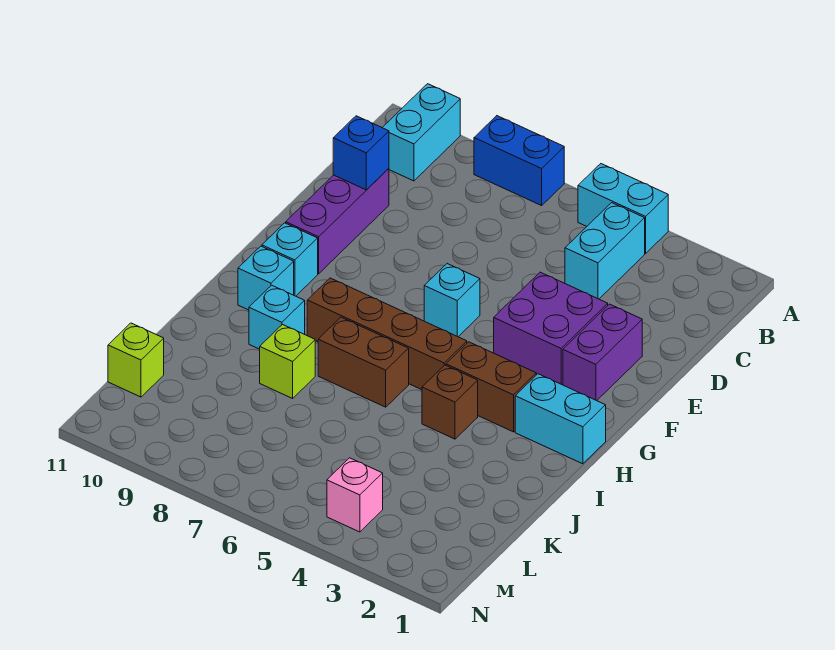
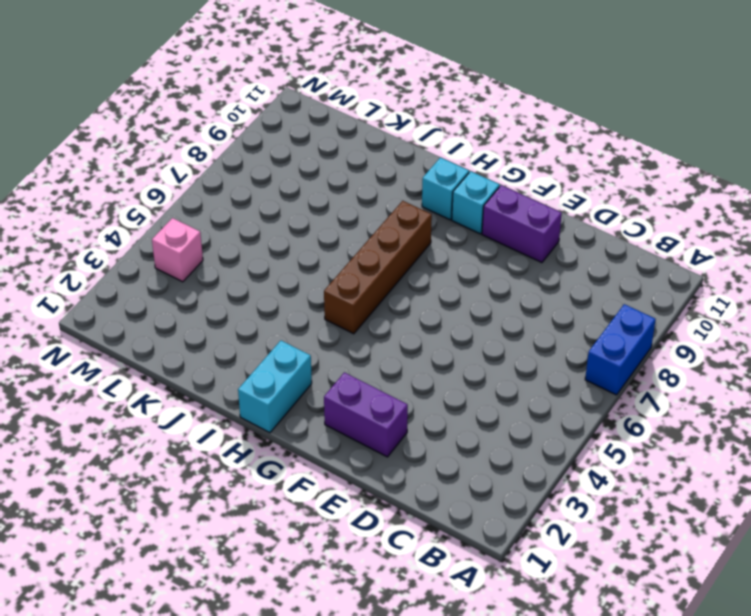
purple brick E10:F10 level 1 -> purple brick D10:F10 level 1
none -> cyan brick A4:A5 level 1
none -> cyan brick A10:B10 level 1
none -> cyan brick B4:C4 level 1

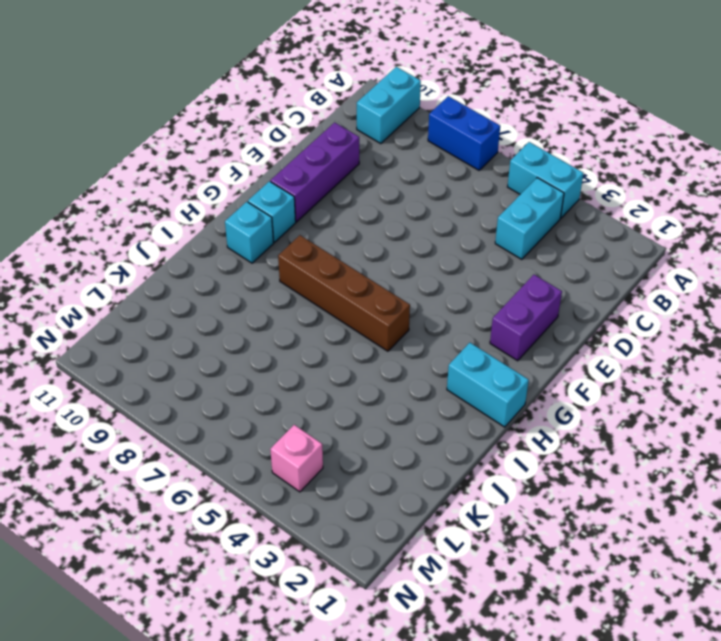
none -> purple brick E3:F4 level 1
none -> cyan brick F6 level 1
none -> brown brick H3:H4 level 1

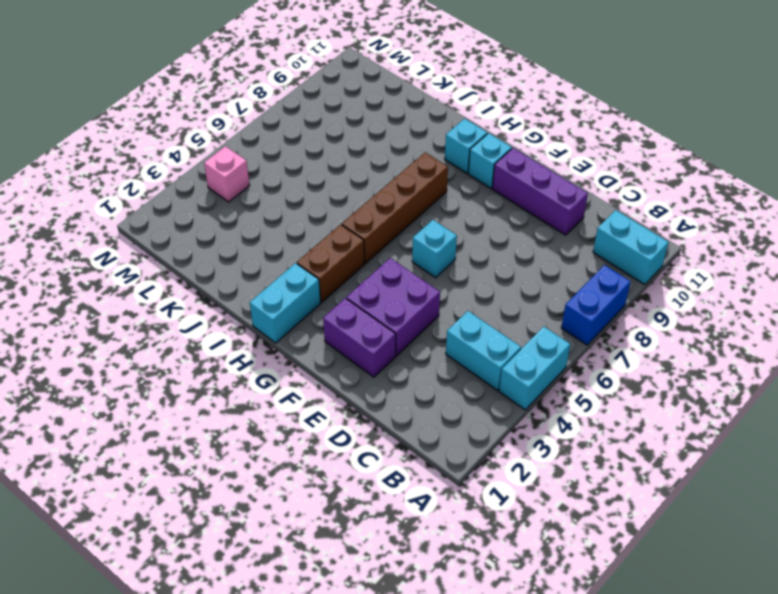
none -> brown brick I4 level 1
none -> brown brick I6:I7 level 1
none -> cyan brick I9 level 1

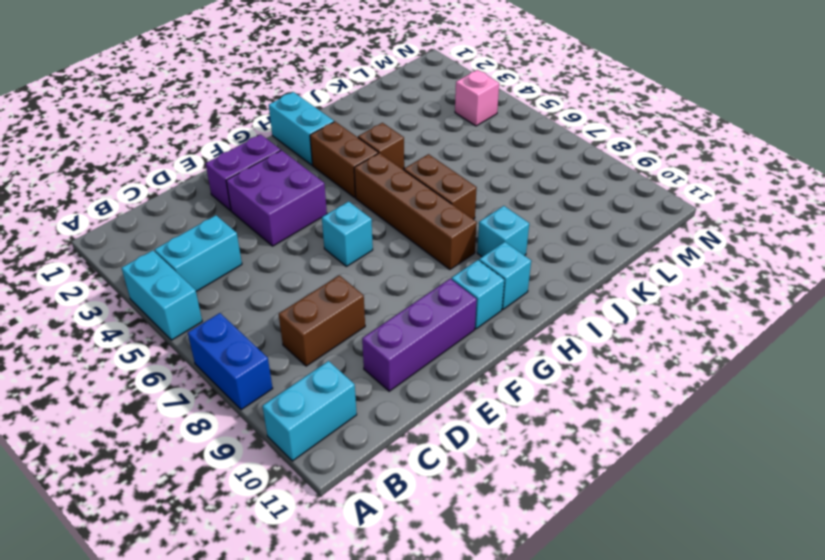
brown brick C8:D8 level 1 -> none
none -> lime brick J8 level 1
none -> lime brick L11 level 1
none -> blue brick D10 level 2

